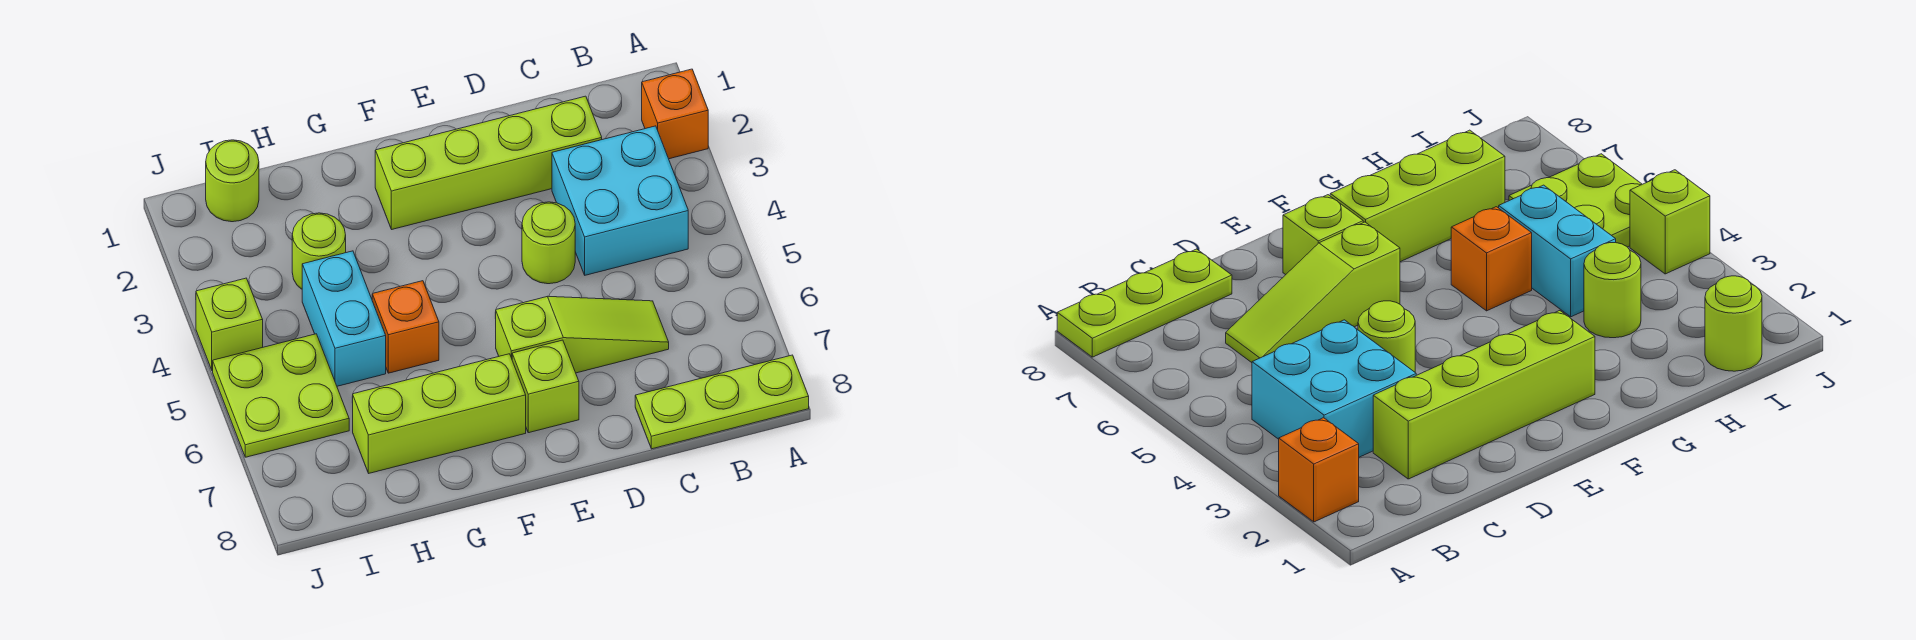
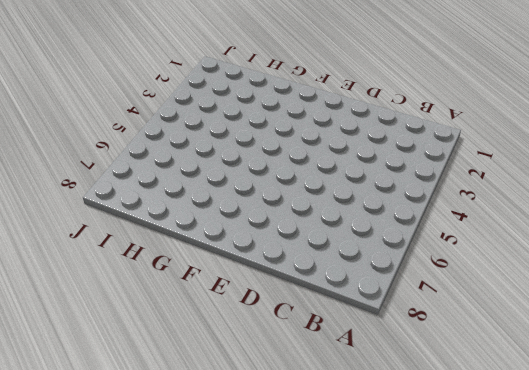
none -> orange brick A2 level 1
none -> lime plate A8:C8 level 1
none -> cyan brick B3:C4 level 1

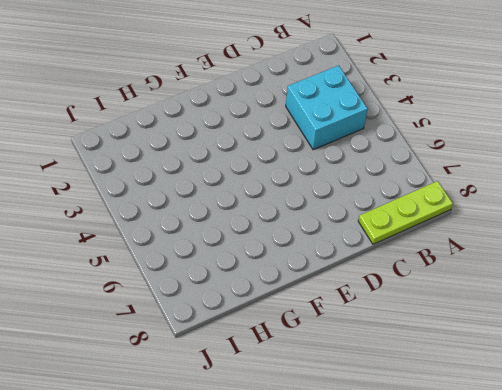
none -> orange brick A2 level 1
none -> lime brick C2:F2 level 1
none -> lime slope C6:E6 level 1 top E

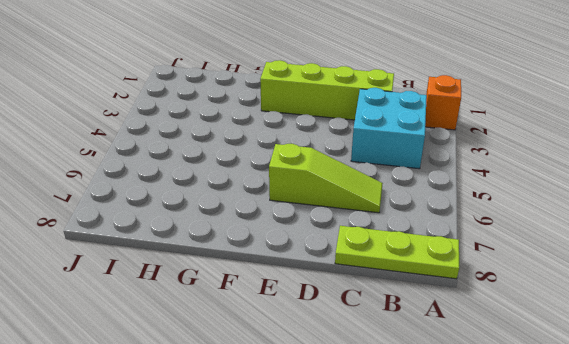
none -> lime round brick D4 level 1
none -> lime brick E7 level 1
none -> lime brick F7:H7 level 1

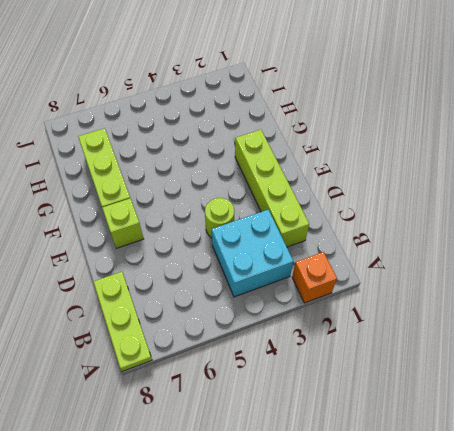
none -> lime slope C6:E6 level 1 top E
none -> orange brick G5 level 1
none -> lime round brick H3 level 1

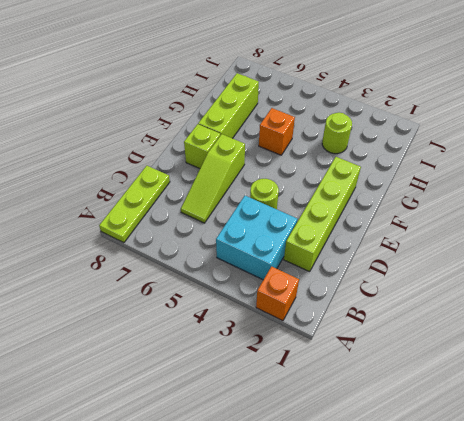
none -> cyan brick H4:H5 level 1
none -> lime round brick I1 level 1
none -> lime plate I5:J6 level 1

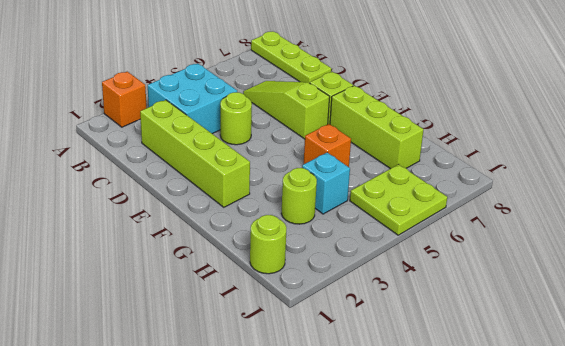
cyan brick H4 level 1 -> cyan brick H4:H5 level 1
none -> lime brick J4 level 1

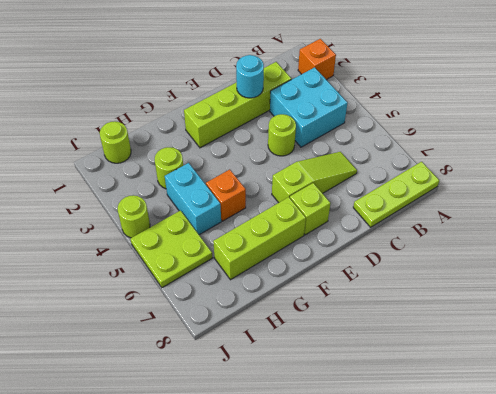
cyan round brick D2 level 2 -> none
lime round brick J4 level 1 -> lime brick J4 level 1

